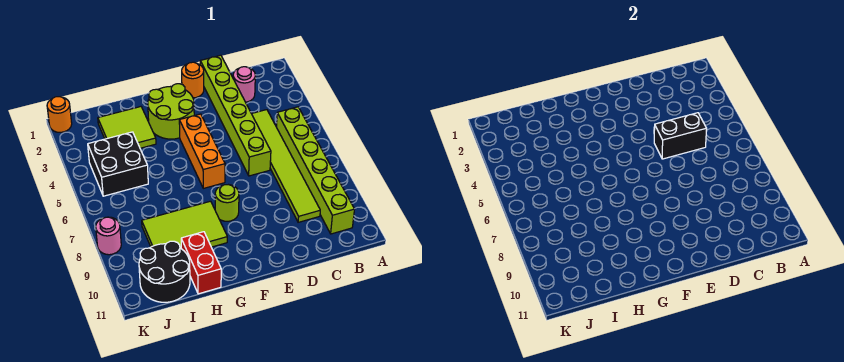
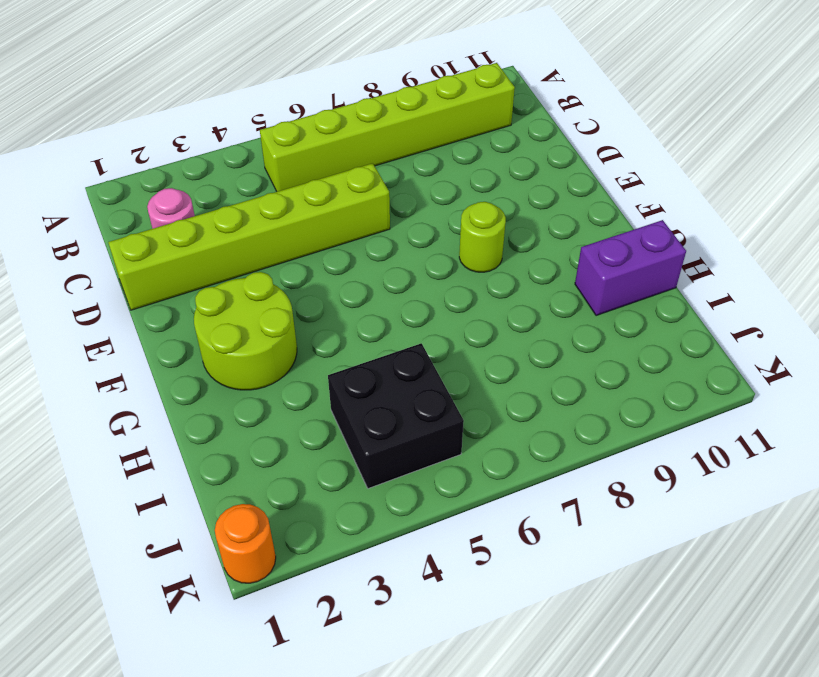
purple brick H10:H11 level 1 -> red brick H10:H11 level 1
none -> lime tile C4:C9 level 1
none -> orange round brick E1 level 1
none -> orange brick F4:F6 level 1

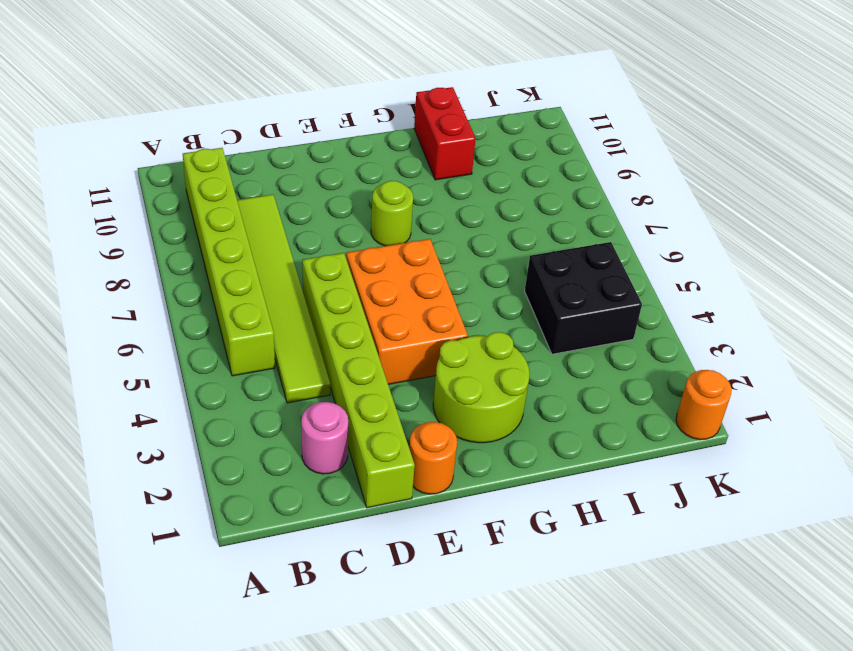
orange brick E4:F6 level 1 -> orange brick F4:F6 level 1
none -> lime tile G8:I9 level 1
none -> lime tile H2:I3 level 1
none -> black round brick I10:J11 level 1

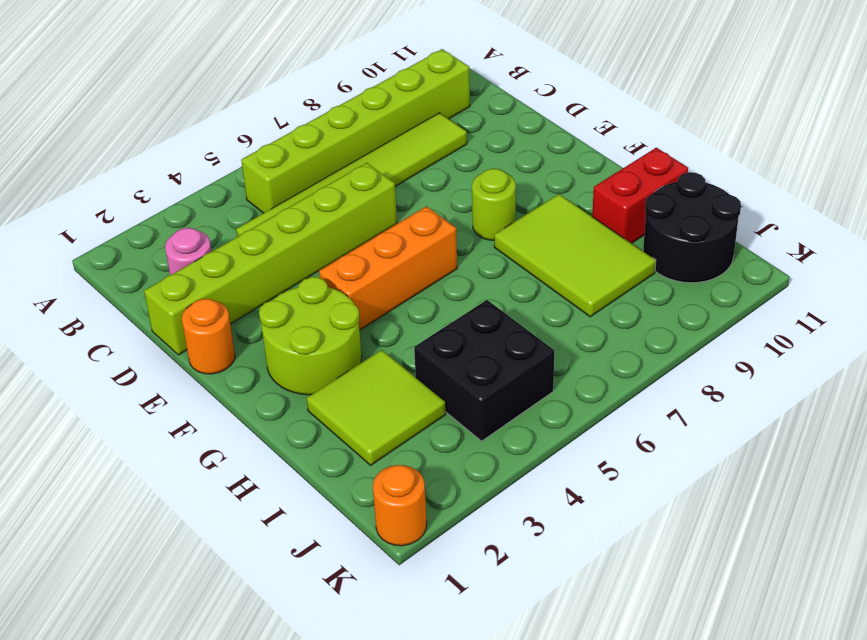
none -> pink round brick K8 level 1
none -> black brick C5:D5 level 2

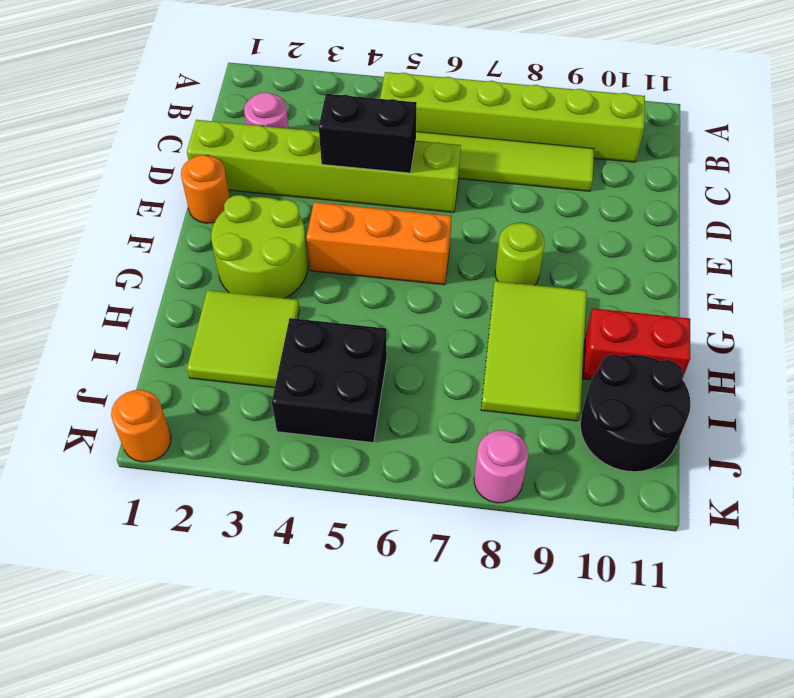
black brick D4:D5 level 2 -> black brick C5:D5 level 2

